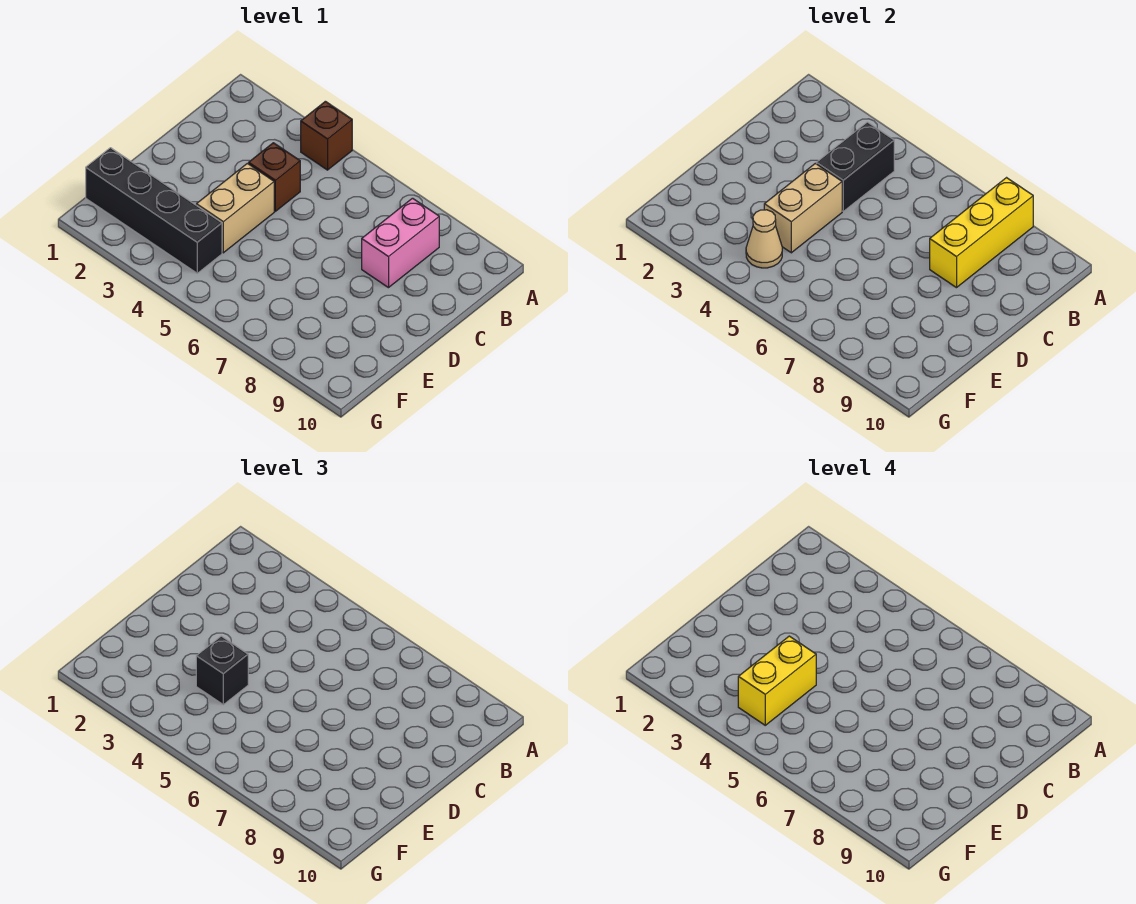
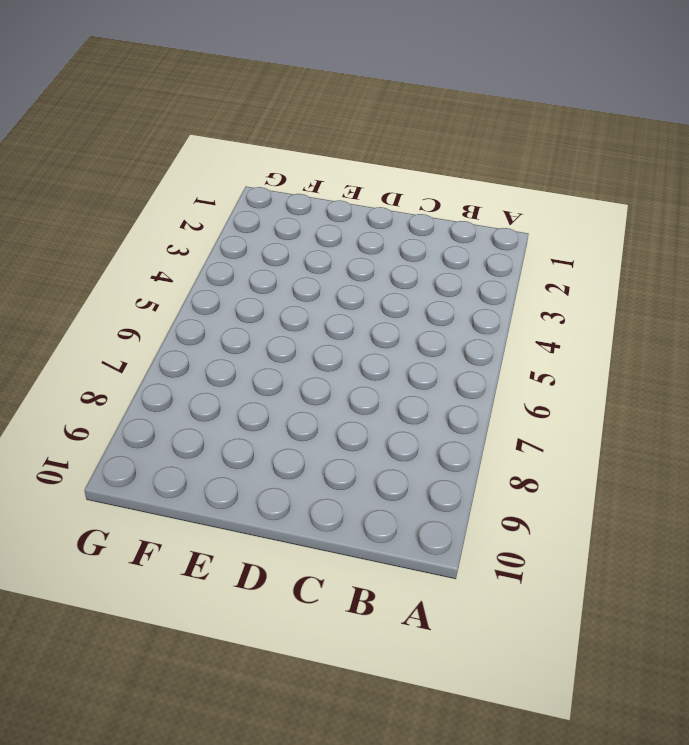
none -> brown brick A4 level 1
none -> pink brick B8:C8 level 1

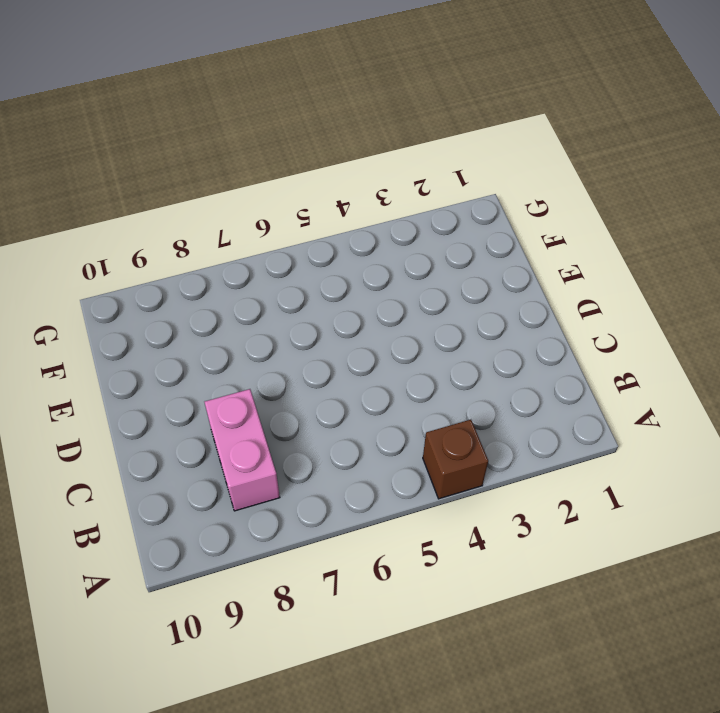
none -> brown brick C4 level 1
none -> tan brick D4:E4 level 1

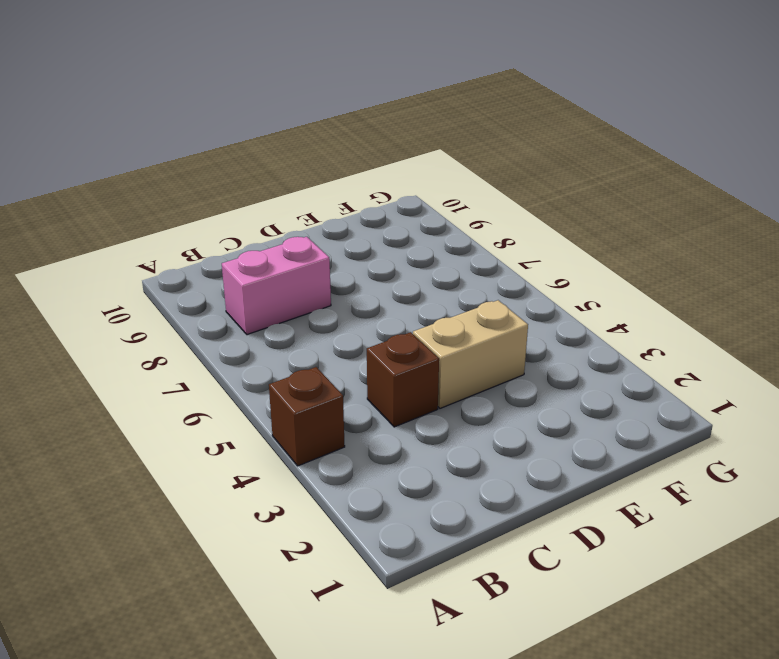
none -> black brick F1:F4 level 1
none -> yellow brick A8:C8 level 2

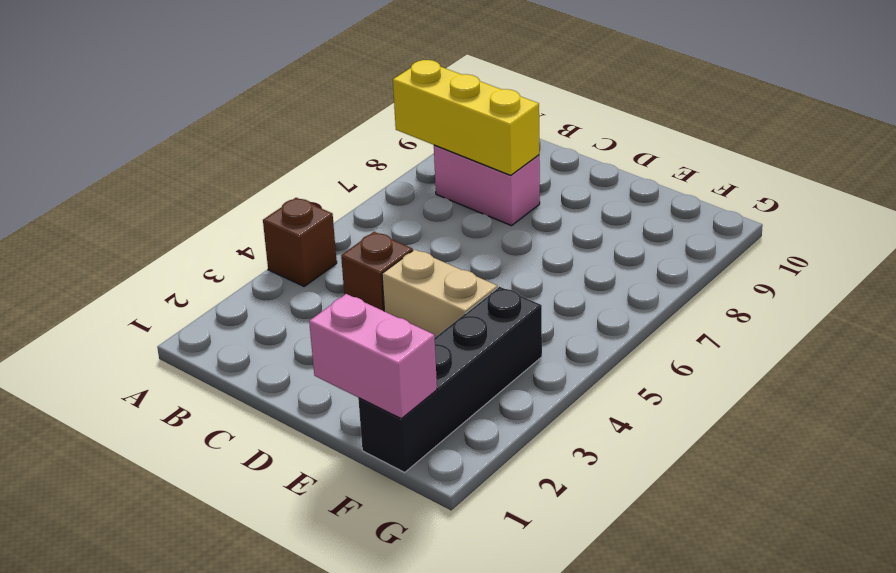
pink brick E1:F1 level 2 -> none
none -> black brick B4:C4 level 2
none -> tan brick D4:E4 level 2

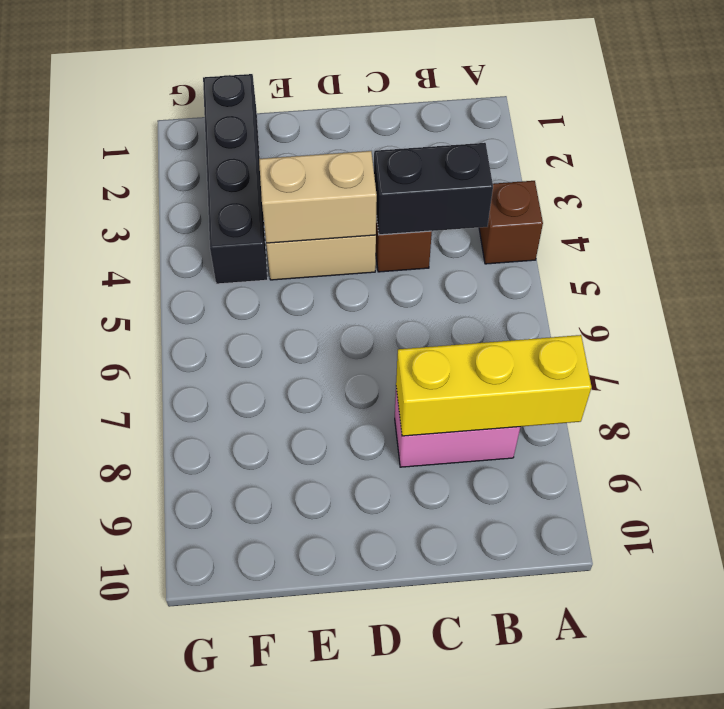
none -> tan cone F4 level 2
none -> black brick E4 level 3

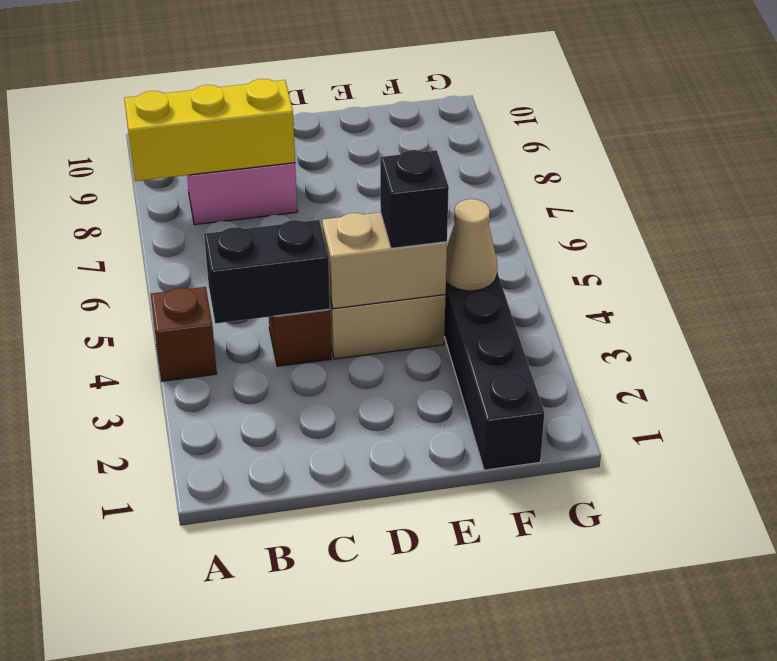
none -> yellow brick E4:F4 level 4

